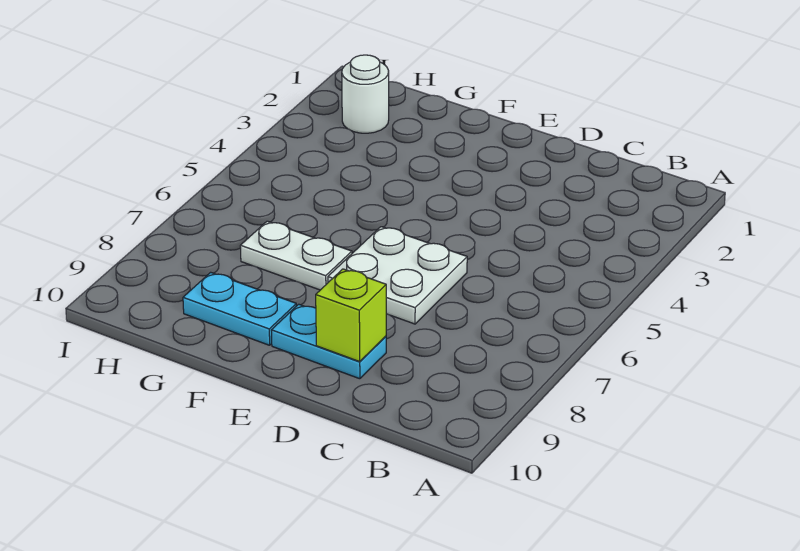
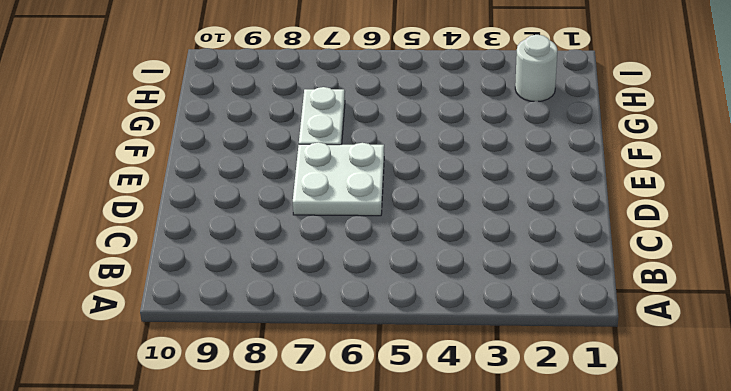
none -> cyan plate D9:E9 level 1
none -> cyan plate F9:G9 level 1

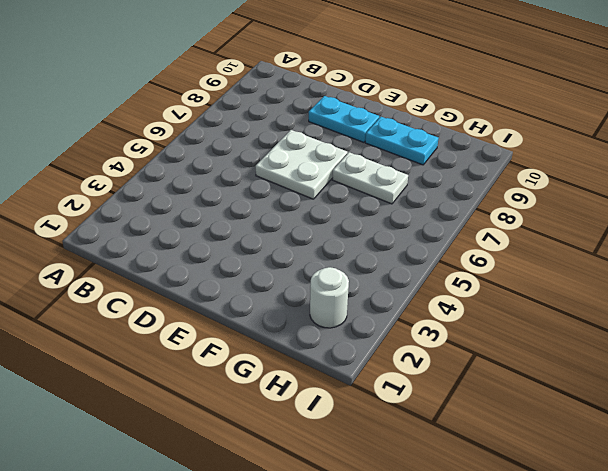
none -> lime brick D9 level 2

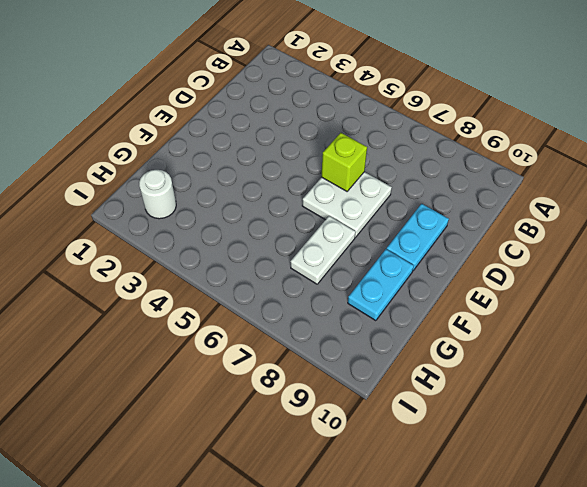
lime brick D6 level 2 -> lime brick D9 level 2

